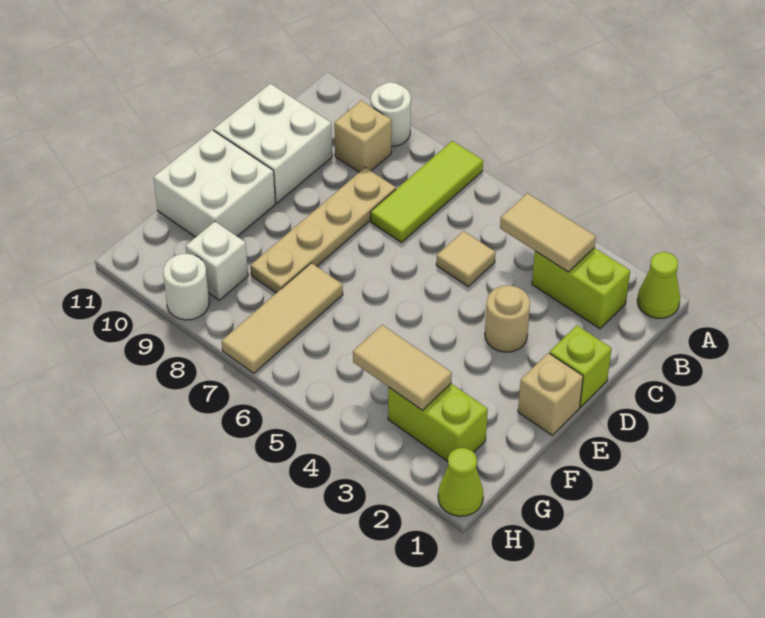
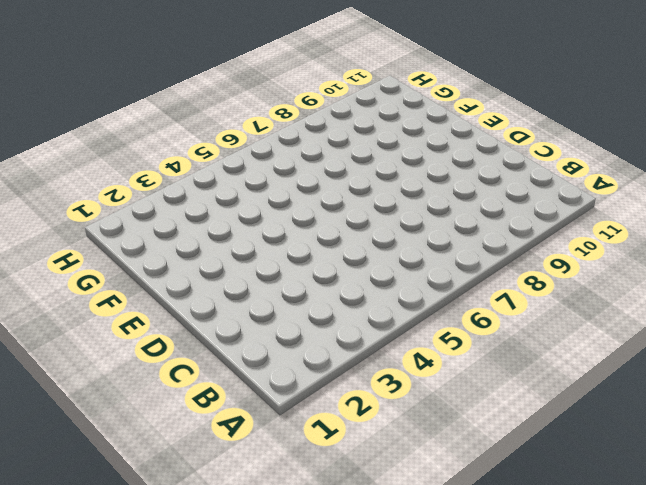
none -> lime cone A1 level 1
none -> lime tile A7:C7 level 1
none -> white round brick A9 level 1

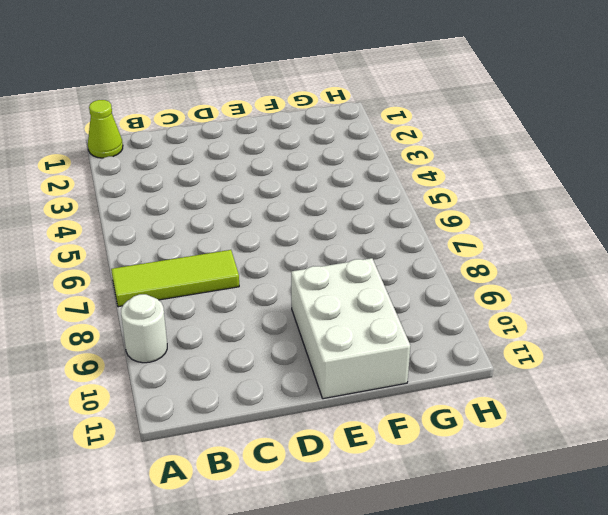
white brick E9:F11 level 1 -> white brick E10:F11 level 1
none -> lime brick B2:B3 level 1
none -> tan brick B9 level 1
none -> tan tile C5 level 1

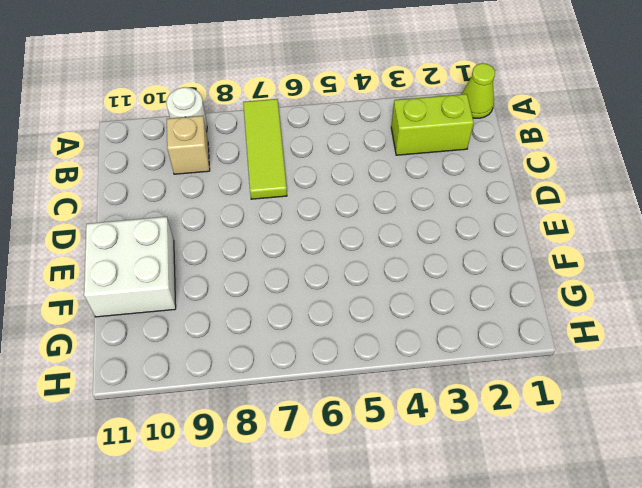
none -> tan tile C5 level 1
none -> tan plate C8:F8 level 1
none -> white brick C10:D11 level 1

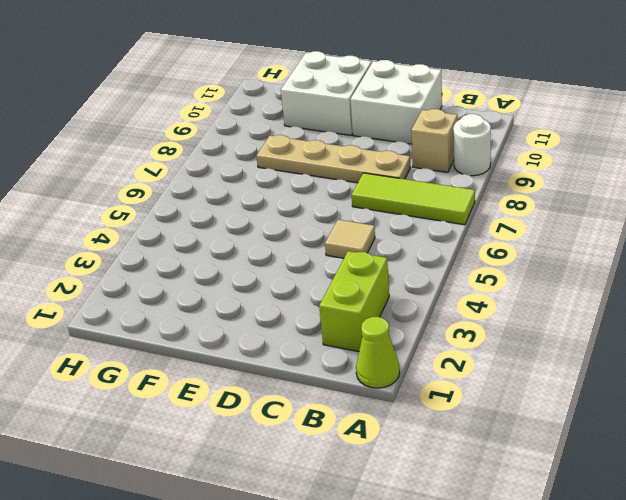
none -> lime brick D1 level 1
none -> tan round brick D3 level 1
none -> tan brick E1 level 1

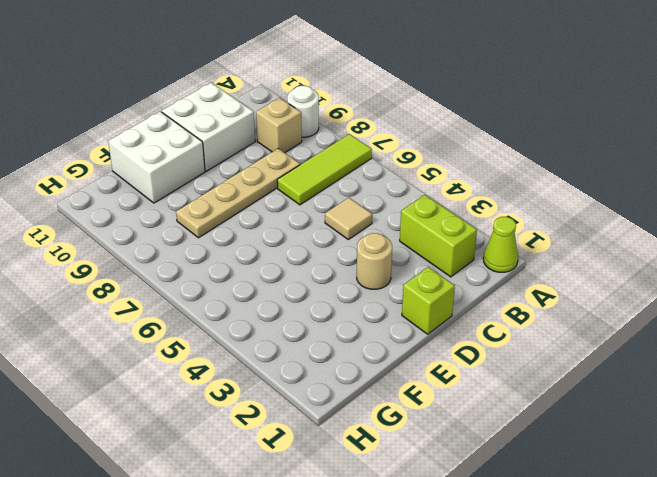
none -> tan brick E1 level 1
none -> tan tile F7:H7 level 1
none -> lime brick G2:G3 level 1

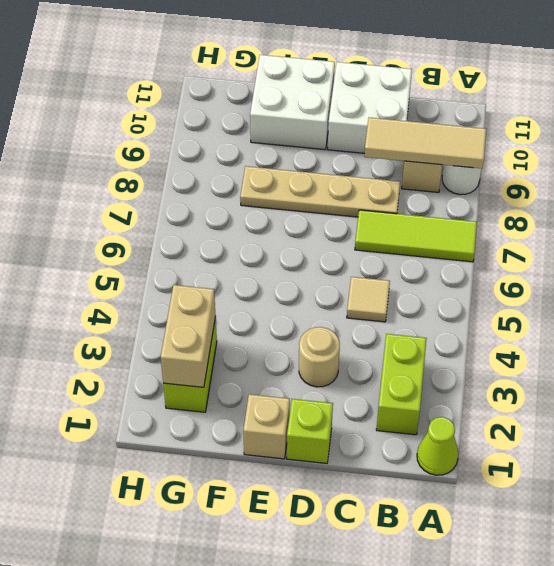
tan tile A9:C9 level 2 -> tan tile F7:H7 level 1
tan brick G2:G3 level 2 -> tan tile G3:G4 level 2
none -> white brick G9 level 1
none -> lime cone H1 level 1
none -> white round brick H9 level 1

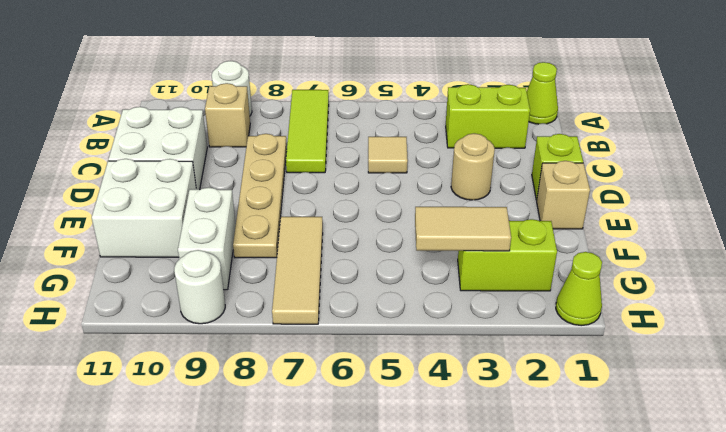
white brick F9:G9 level 1 -> white brick G9 level 1
none -> tan tile B3:B4 level 2

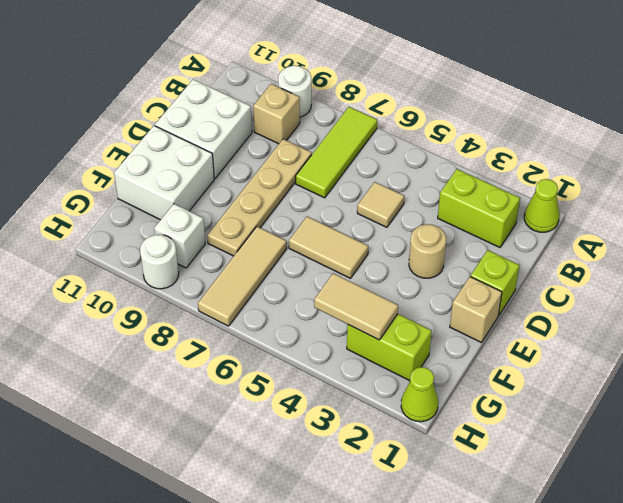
tan tile E5:E6 level 1 -> tan tile B3:B4 level 2

